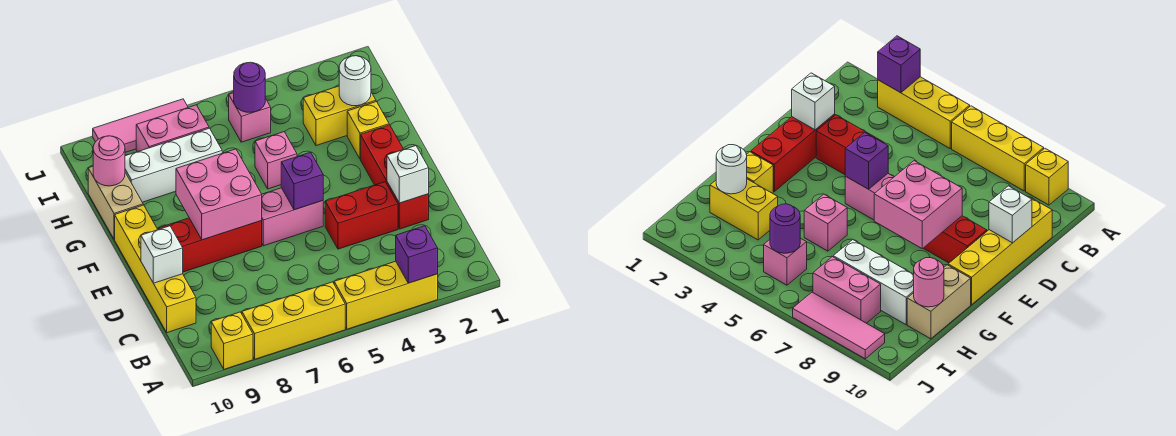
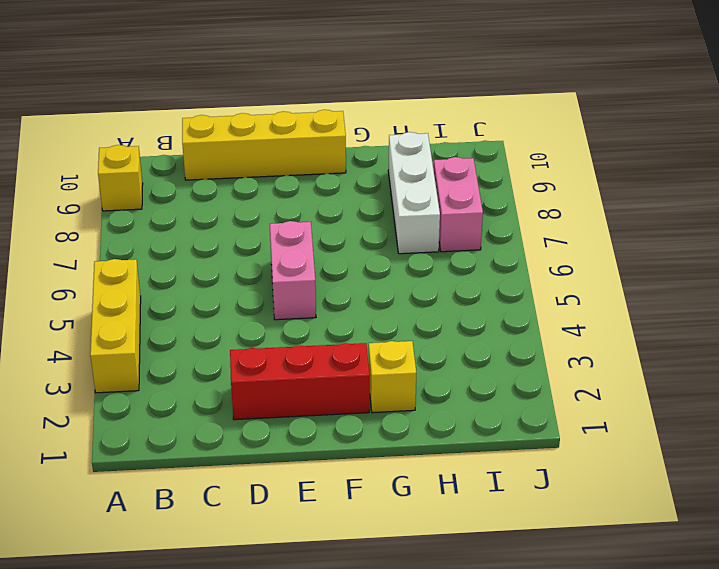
none -> yellow brick A6:A8 level 1
none -> red brick D3:D4 level 1
none -> red brick E7:E9 level 1

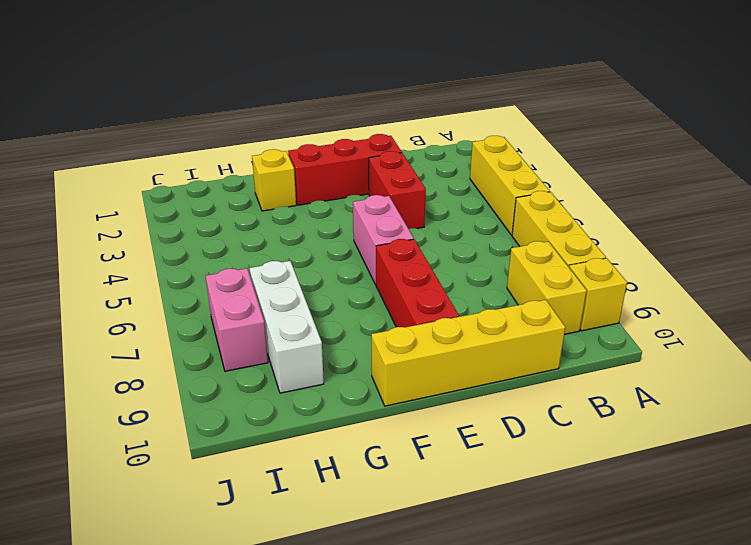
yellow brick B8:B9 level 1 -> yellow brick H2:H3 level 1
none -> pink brick G5 level 1
none -> tan brick G10:H10 level 1
none -> pink brick I5 level 1

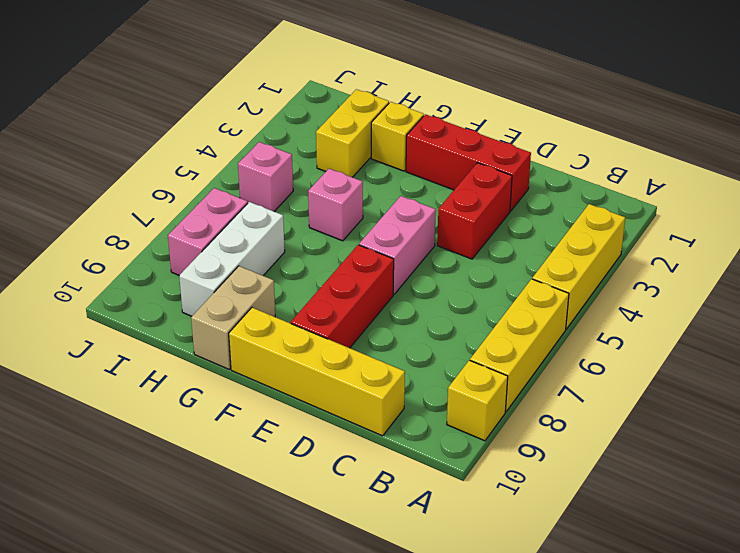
tan brick G9:G10 level 1 -> tan brick G10:H10 level 1
none -> pink tile J7:J9 level 1
none -> purple brick A3 level 2
none -> white brick D2 level 2

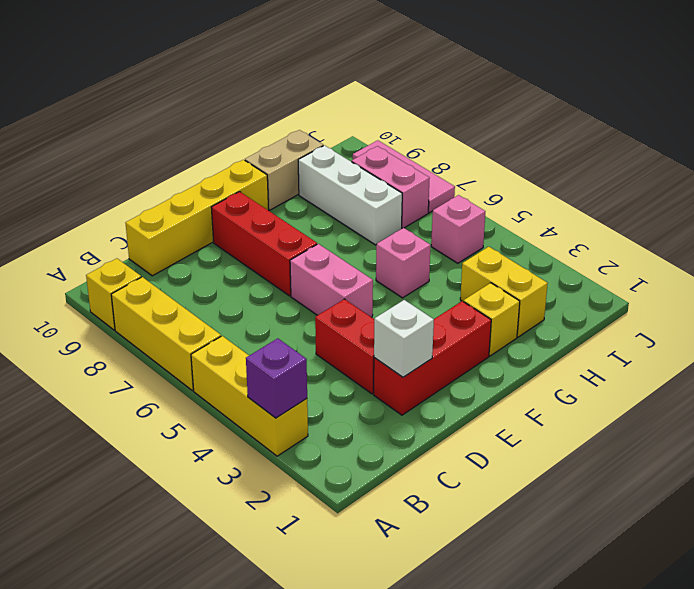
none -> white brick D10 level 2
none -> purple brick E5 level 2
none -> pink brick E7:F8 level 2

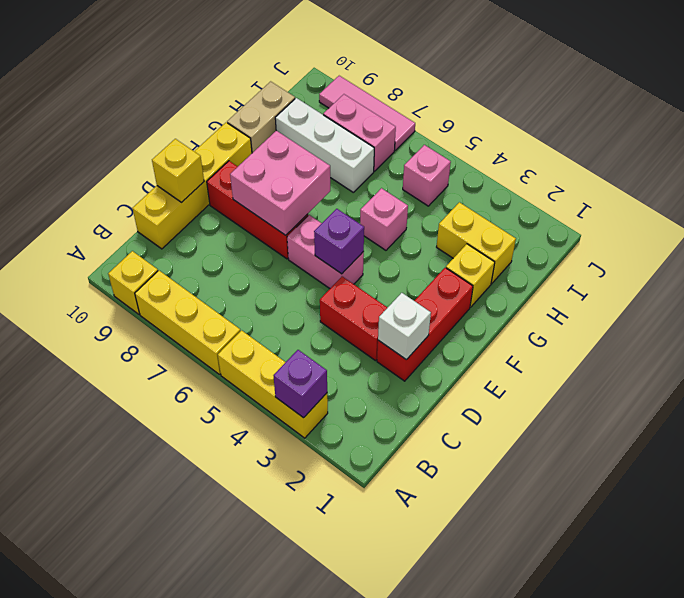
yellow brick D10 level 2 -> white brick D10 level 2
none -> white round brick H2 level 2
none -> pink round brick H10 level 2
none -> purple round brick I5 level 2

